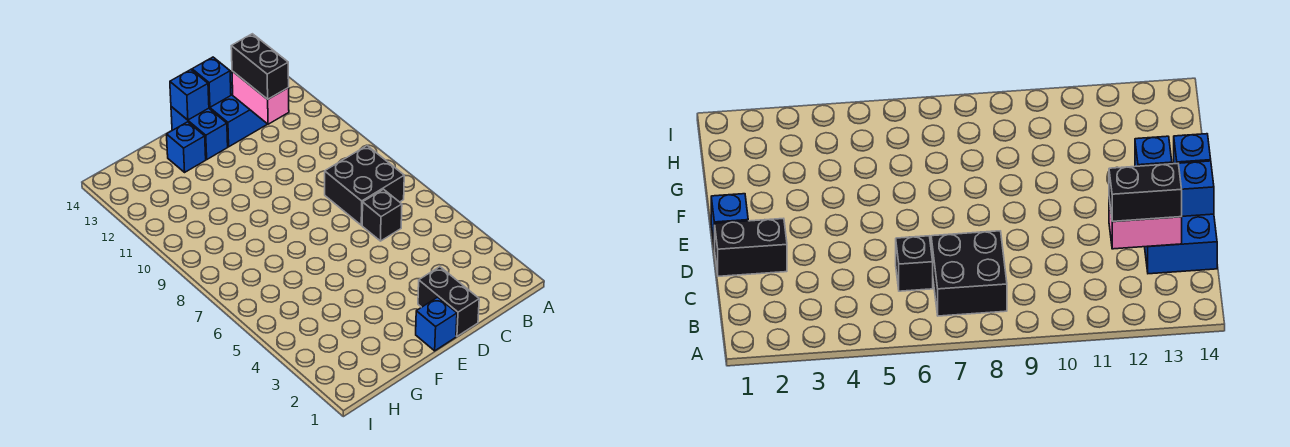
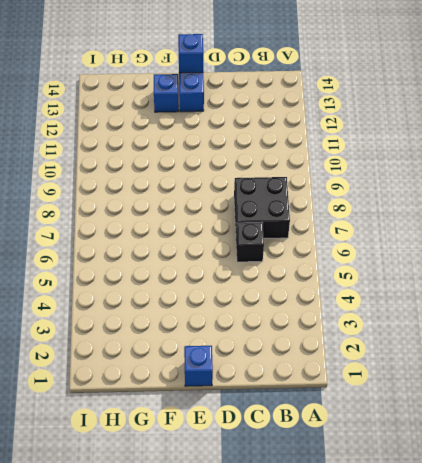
none -> blue brick C13:D14 level 1
none -> black brick D1:D2 level 1

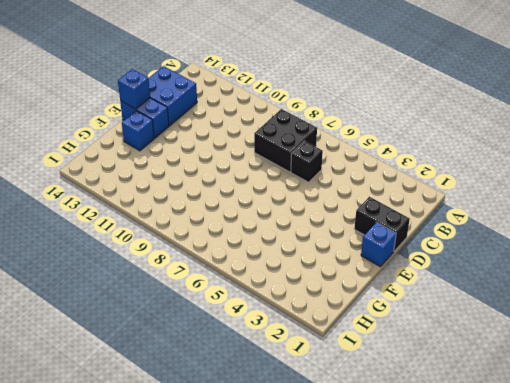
none -> pink brick C12:C13 level 2
none -> blue brick D14 level 2

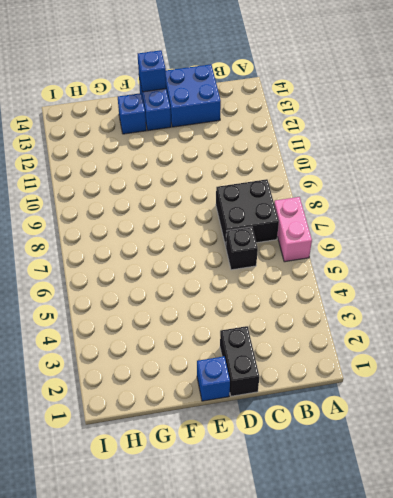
pink brick A6:A7 level 1 -> pink brick C12:C13 level 2
none -> blue brick D14 level 2
none -> black brick C12:C13 level 3

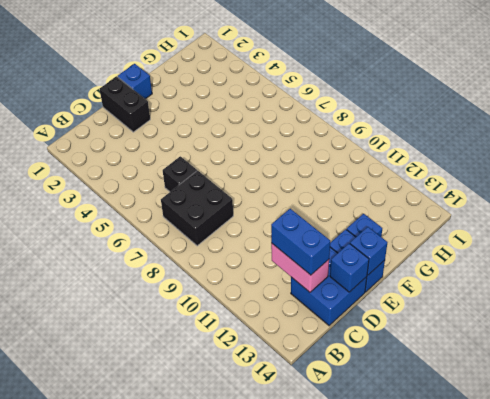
blue brick C12:C13 level 3 -> black brick C12:C13 level 3

